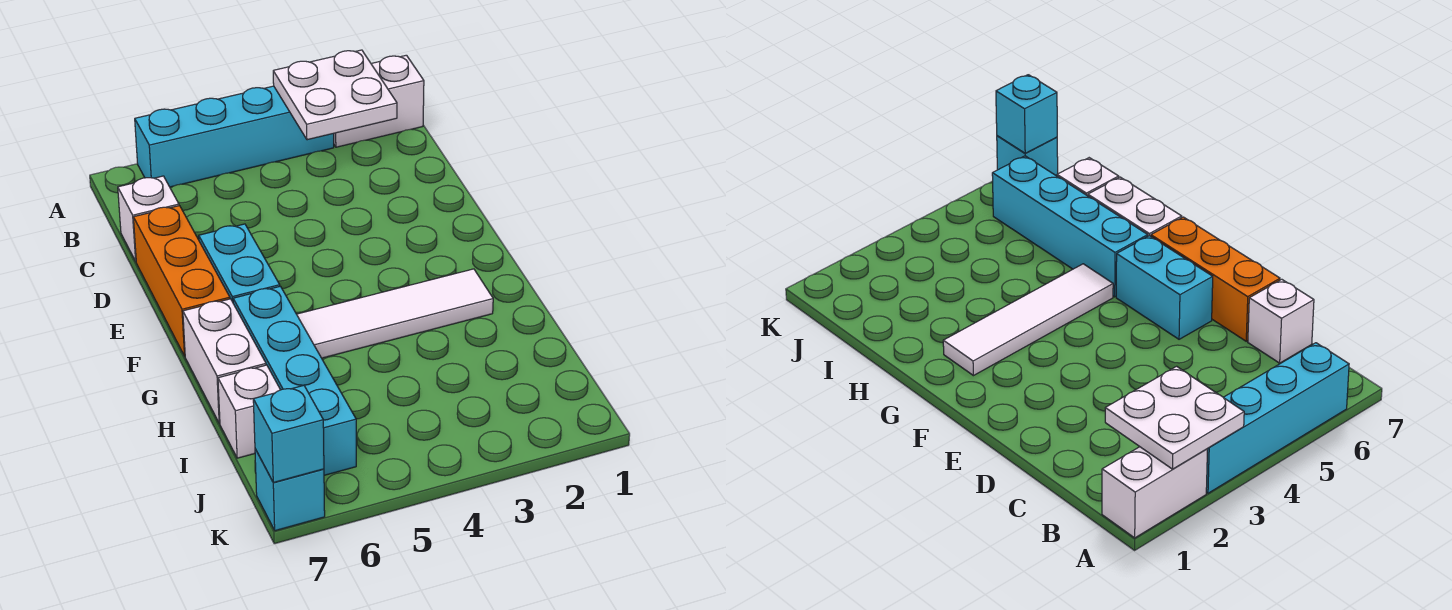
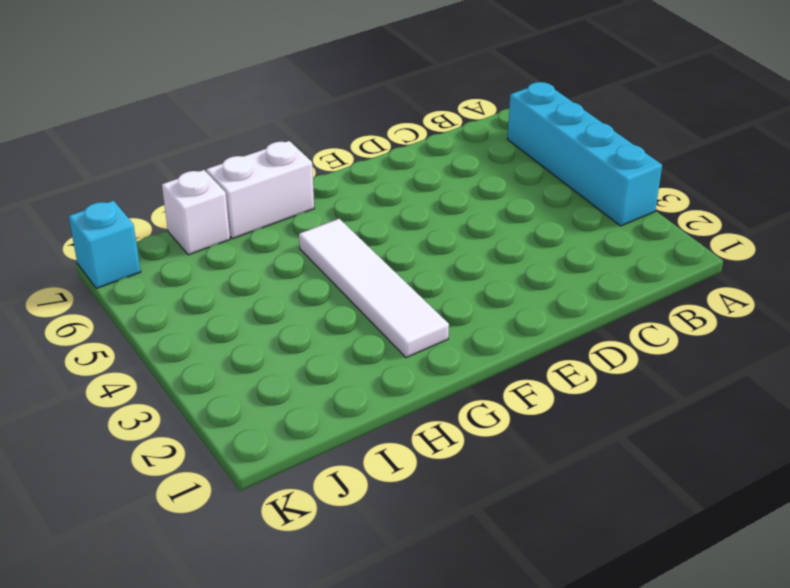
none -> white brick A1:A2 level 1
none -> white brick C7 level 1
none -> orange brick D7:F7 level 1

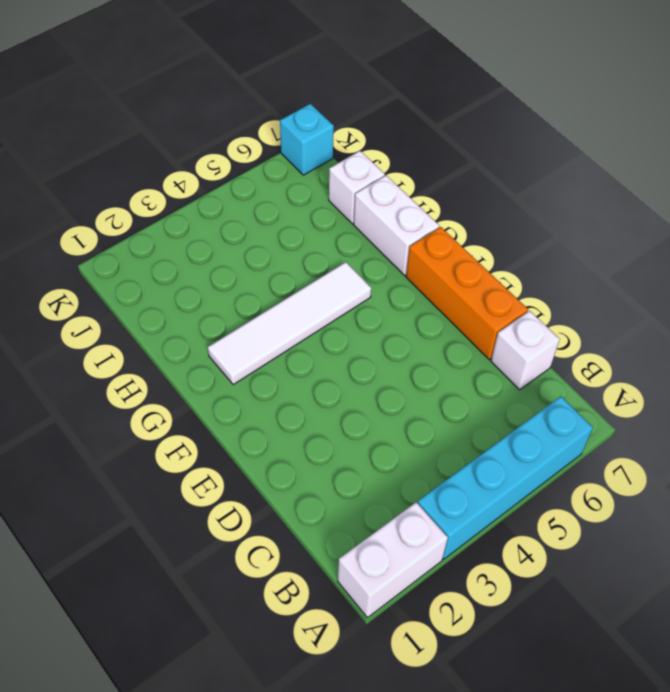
none -> cyan brick E6:F6 level 1
none -> cyan brick G6:J6 level 1
none -> white plate A2:B3 level 2

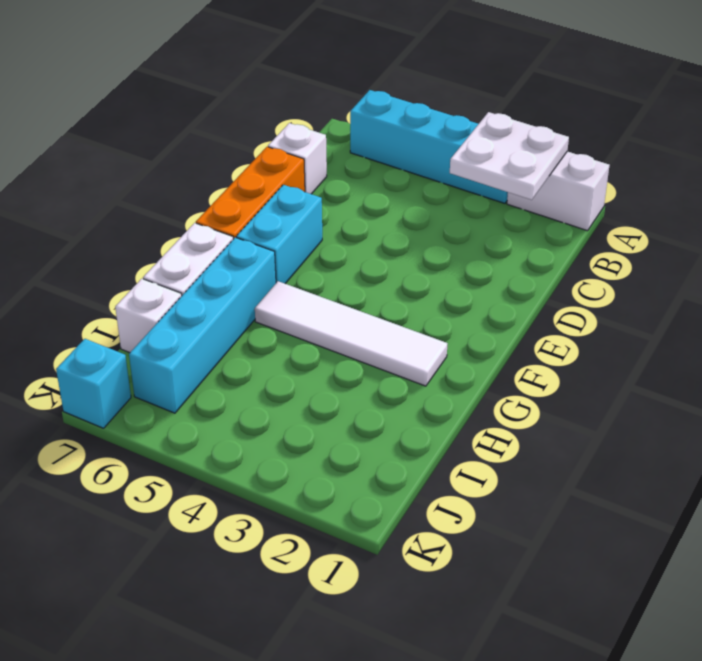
none -> cyan brick K7 level 2

